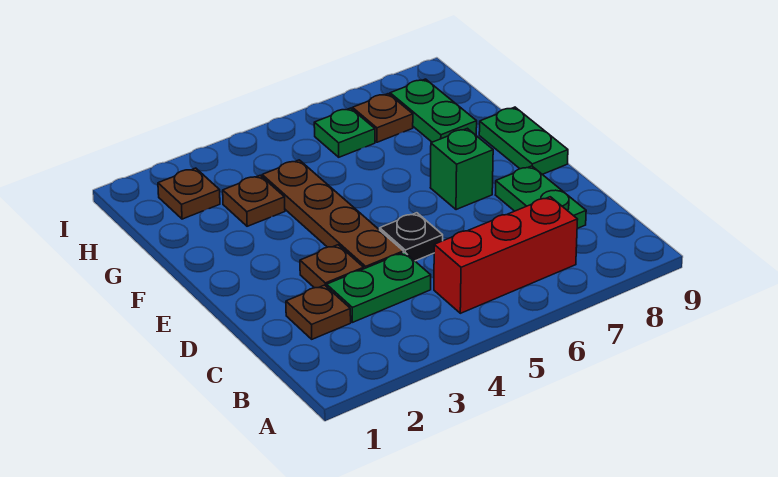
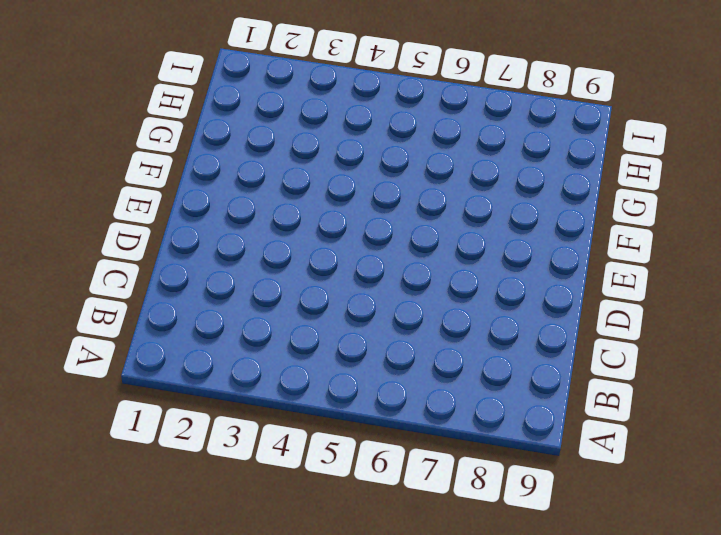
none -> red brick B5:B7 level 1
none -> brown plate C2 level 1
none -> green plate C3:C4 level 1

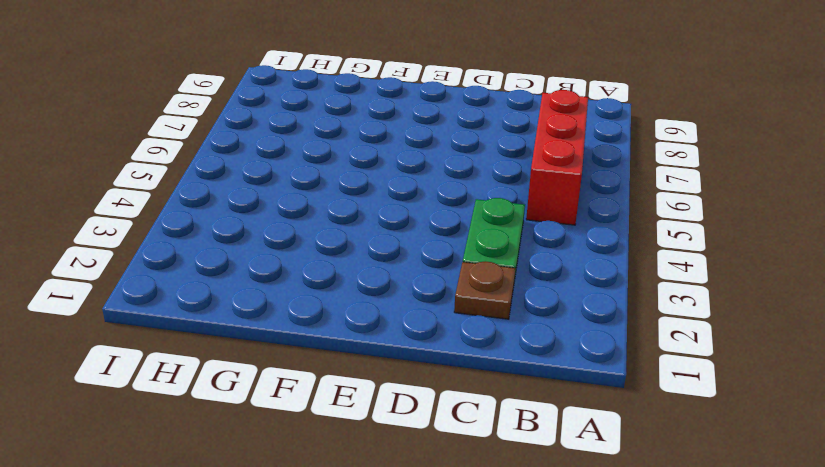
none -> green plate C8:D8 level 1
none -> brown plate D3 level 1
none -> brown plate D4:G4 level 1

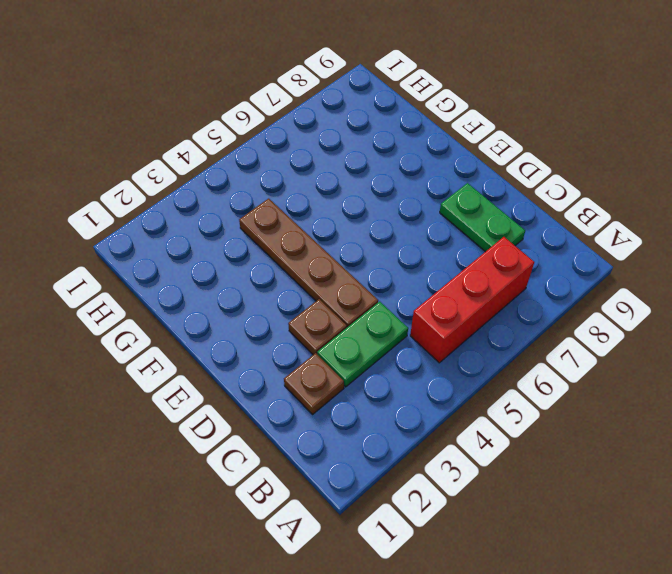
none -> black plate D5 level 1
none -> green brick E7 level 1
none -> green plate E9:F9 level 1

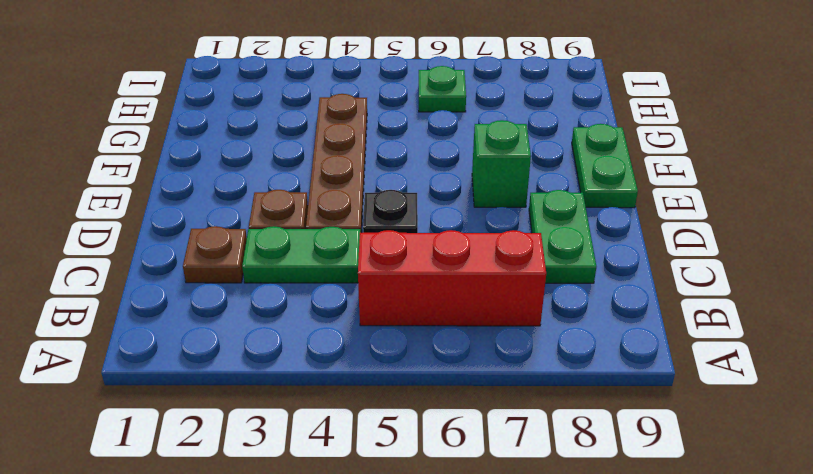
none -> brown plate G3 level 1
none -> green plate G8:H8 level 1
none -> brown plate H2 level 1

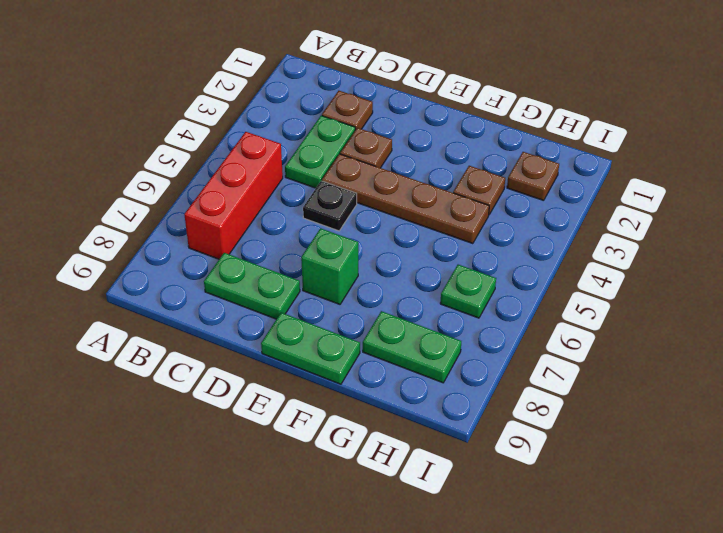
none -> brown plate H7 level 1

